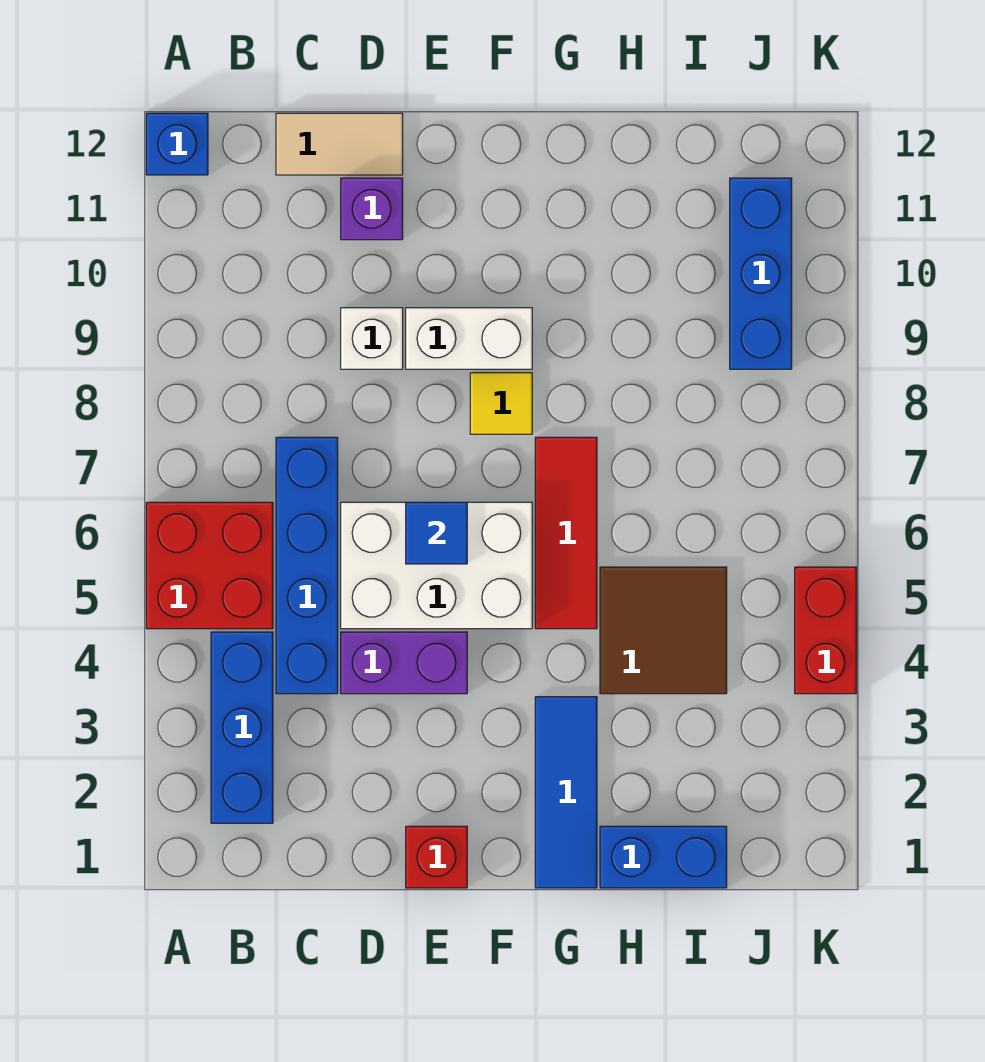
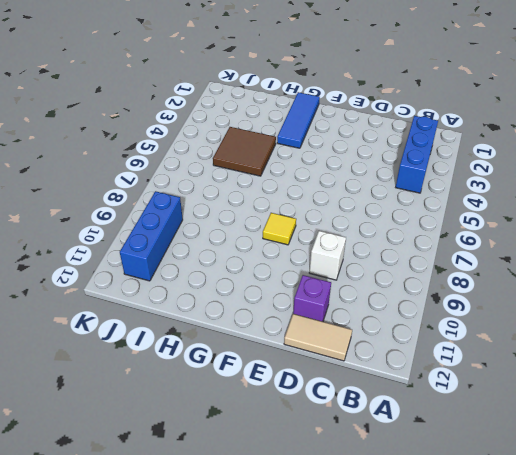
none -> red brick A5:B6 level 1
none -> blue brick A12 level 1
none -> blue brick C4:C7 level 1

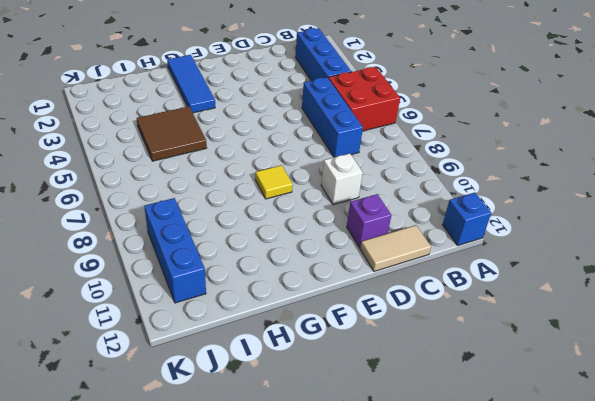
blue brick C5:C7 level 1 -> blue brick C4:C7 level 1
none -> purple brick D4:E4 level 1
none -> white brick D5:F6 level 1
none -> red brick E1 level 1

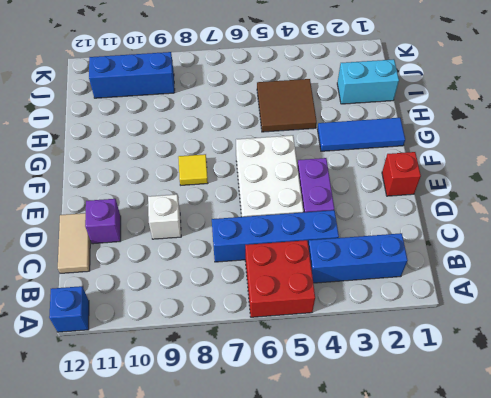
cyan brick I1:I2 level 1 -> blue brick H1:I1 level 1
none -> white brick E9:F9 level 1
none -> red tile G5:G7 level 1
none -> red brick K4:K5 level 1

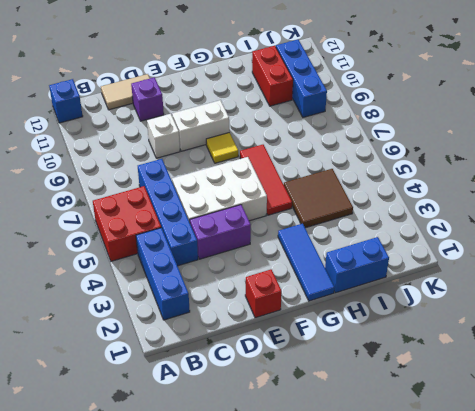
red brick I10:I11 level 1 -> red brick K4:K5 level 1
none -> blue tile E6 level 2

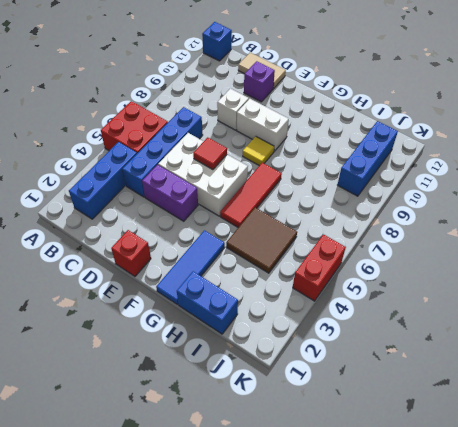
red tile E6 level 2 -> blue tile E6 level 2

